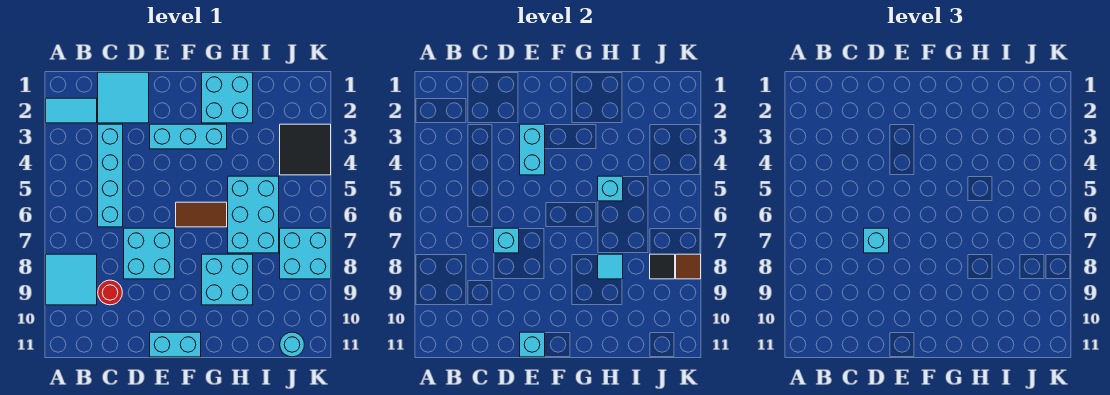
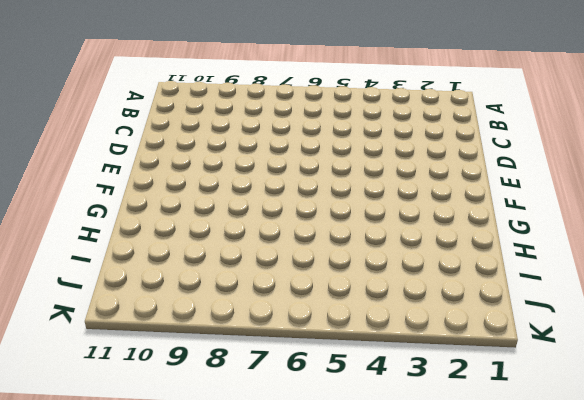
none -> cyan tile A2:B2 level 1
none -> cyan tile A8:B9 level 1
none -> cyan tile C1:D2 level 1

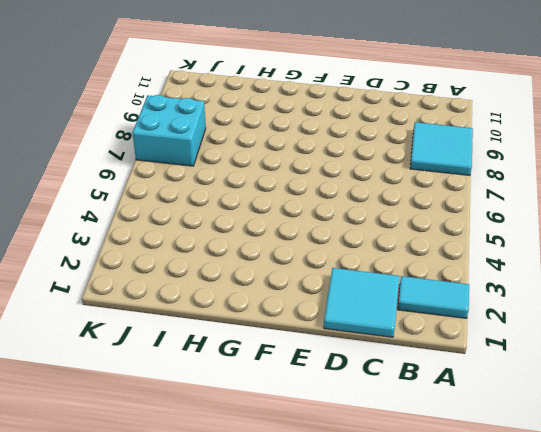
none -> cyan brick C3:C6 level 1
none -> red round brick C9 level 1
none -> cyan brick D7:E8 level 1

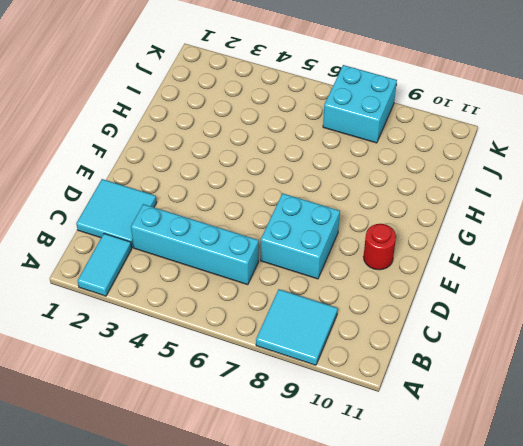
red round brick E10 level 1 -> red round brick C9 level 1
none -> cyan brick E3:G3 level 1
none -> cyan brick E11:F11 level 1
none -> brown tile F6:G6 level 1

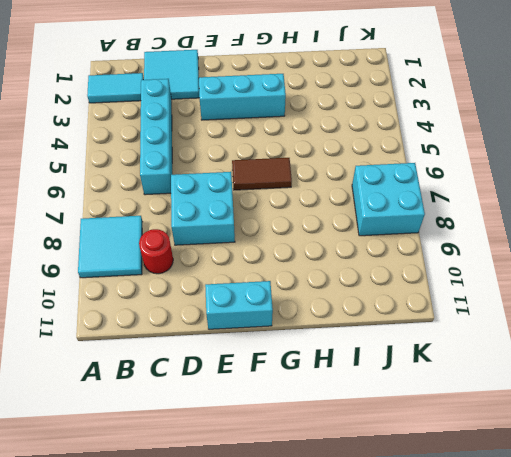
none -> cyan brick G1:H2 level 1
none -> cyan brick G8:H9 level 1
none -> cyan brick H5:I7 level 1

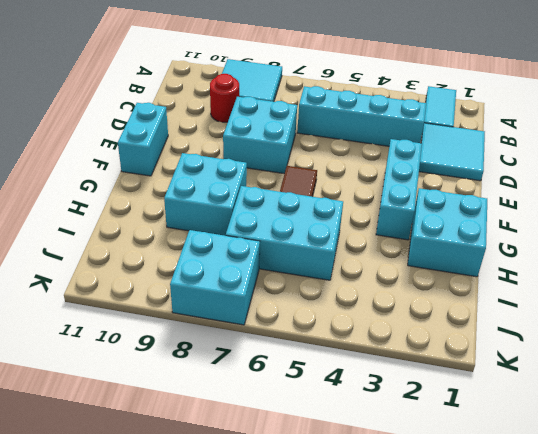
none -> black tile J3:K4 level 1
none -> cyan round brick J11 level 1
none -> cyan brick D7 level 2

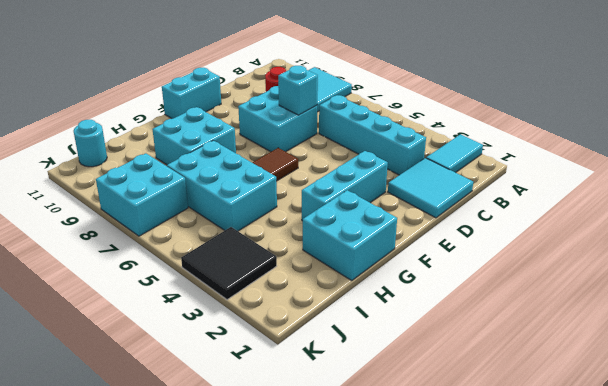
none -> cyan brick E3:E4 level 2
none -> cyan brick E11 level 2
none -> cyan brick H5 level 2

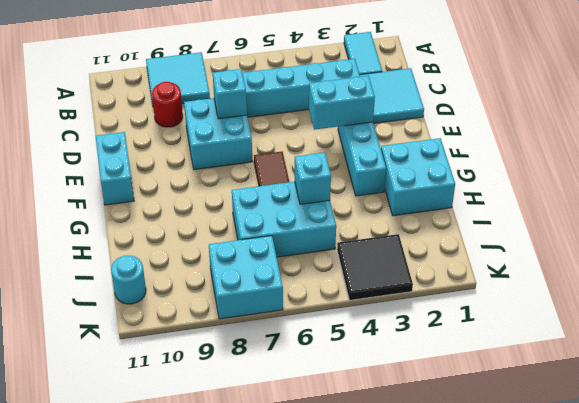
none -> cyan brick G8:H9 level 1
none -> cyan brick E11 level 2
none -> cyan tile H8 level 2

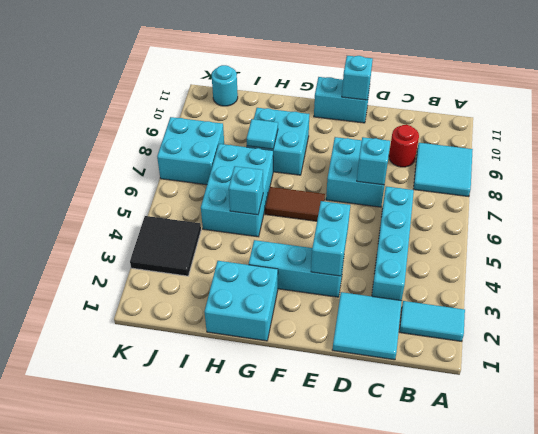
none -> black tile J8 level 2
none -> brown tile K8 level 2
none -> cyan brick D7 level 3

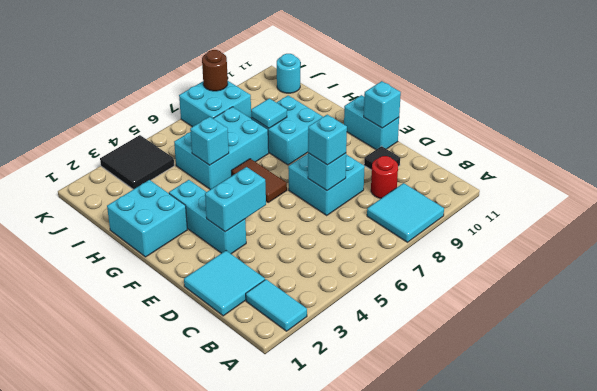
black tile D10 level 1 -> black tile J8 level 2
brown round brick K8 level 2 -> brown tile K8 level 2
none -> cyan brick C3:C6 level 1

